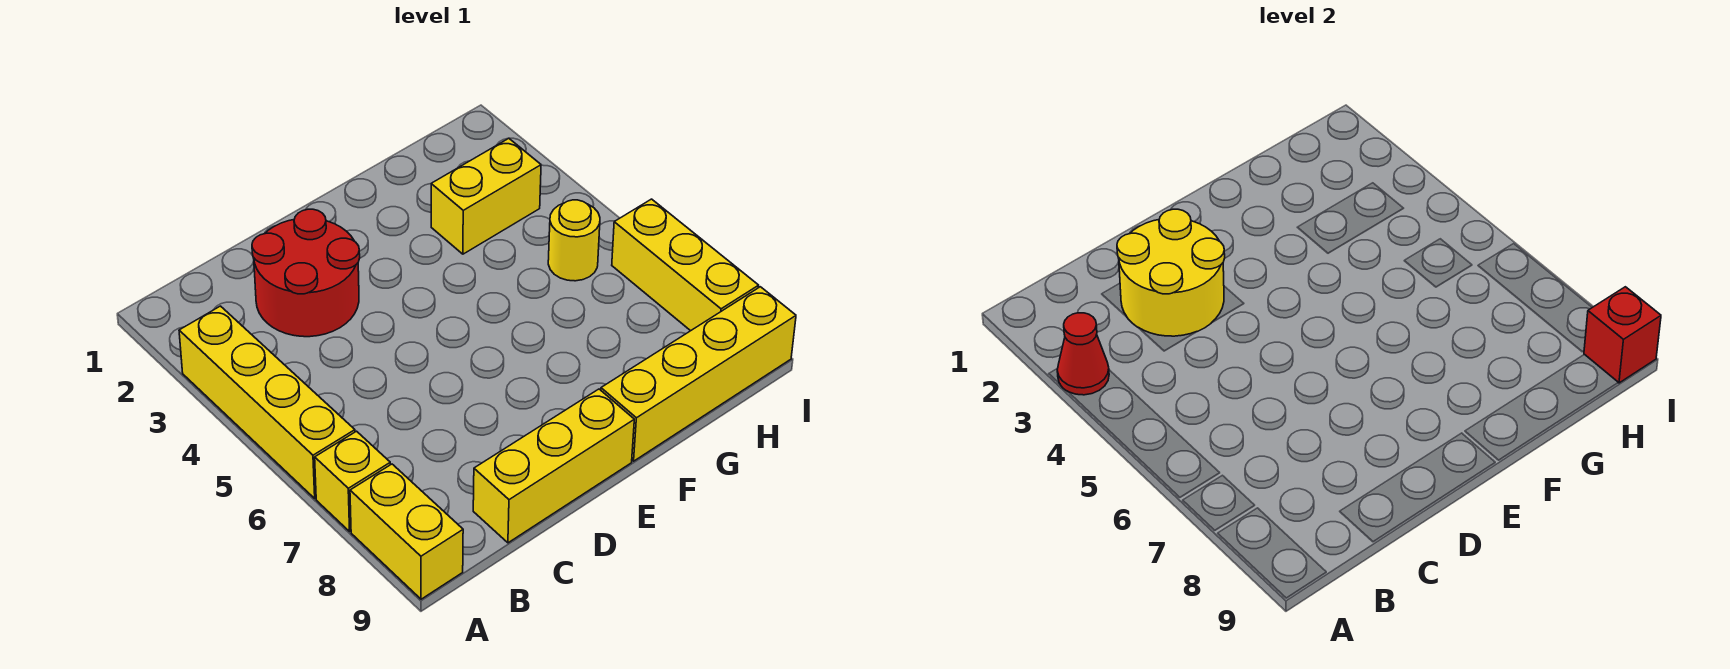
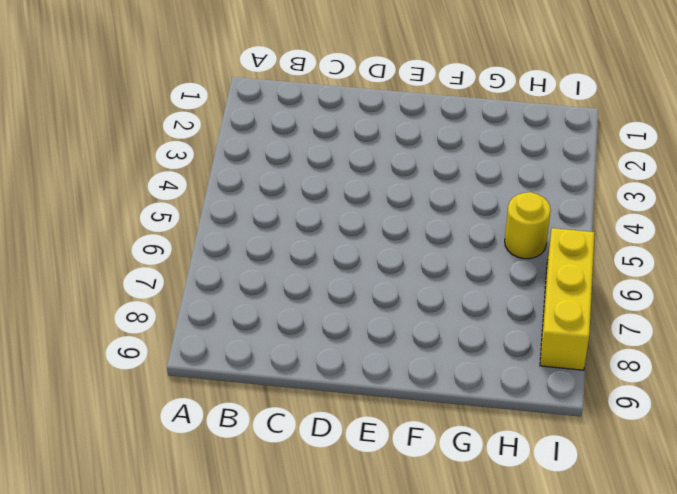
none -> yellow brick A3:A6 level 1
none -> yellow brick A7 level 1
none -> yellow brick A8:A9 level 1

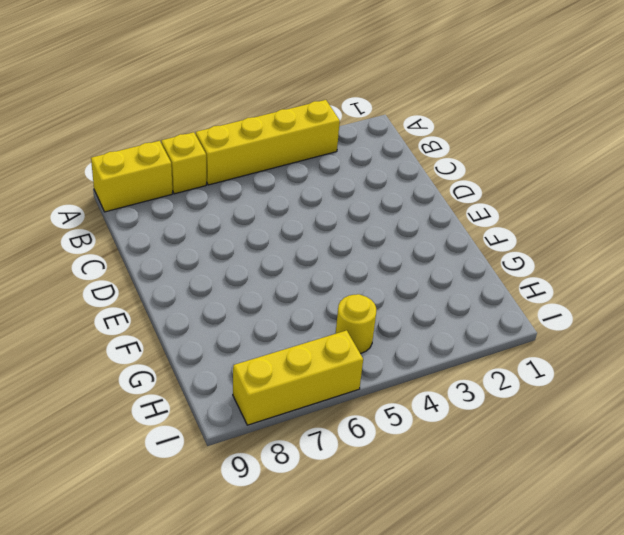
none -> red round brick C2:D3 level 1
none -> yellow brick C9:E9 level 1
none -> yellow brick F9:I9 level 1

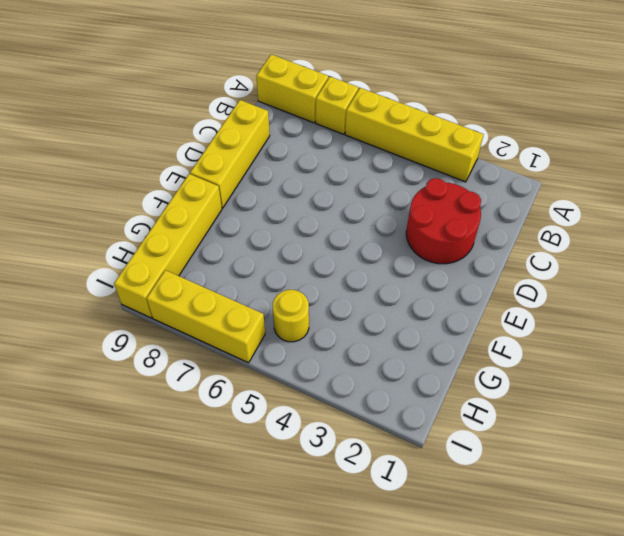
none -> yellow brick G3:H3 level 1
none -> red cone A3 level 2
none -> yellow round brick C2:D3 level 2

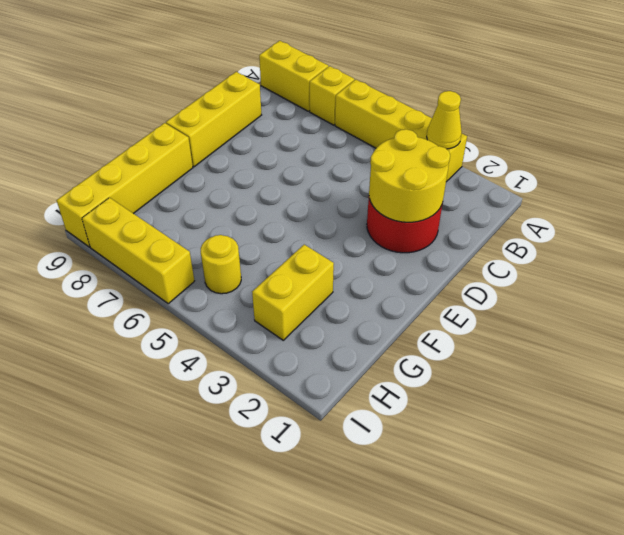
yellow cone A3 level 2 -> red cone A3 level 2
none -> red brick I9 level 2

